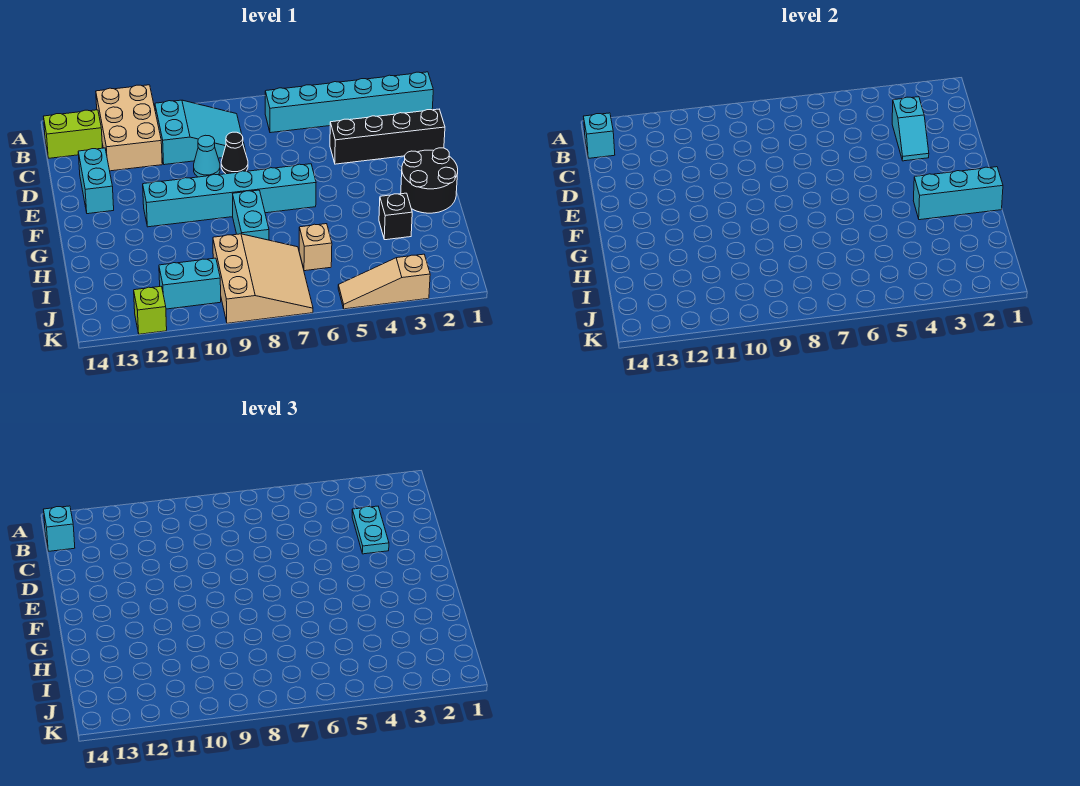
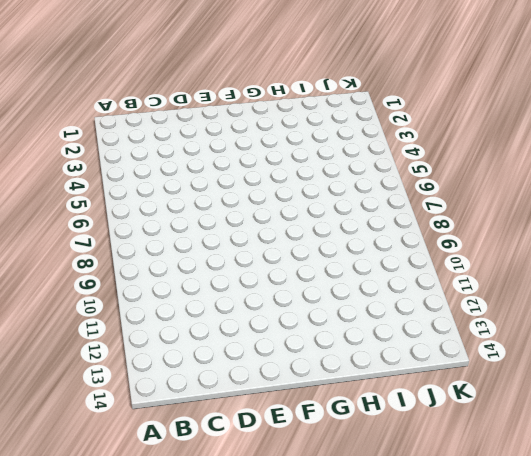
none -> tan brick A11:C12 level 1
none -> cyan brick B1:B6 level 1
none -> cyan slope B8:C10 level 1 top 10

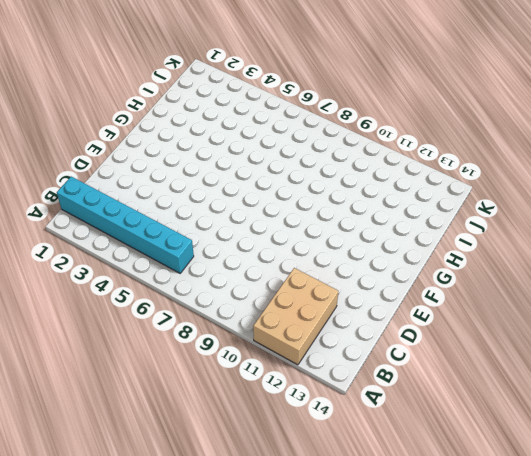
none -> cyan slope B8:C10 level 1 top 10
none -> lime brick B13:B14 level 1
none -> black brick D1:D4 level 1

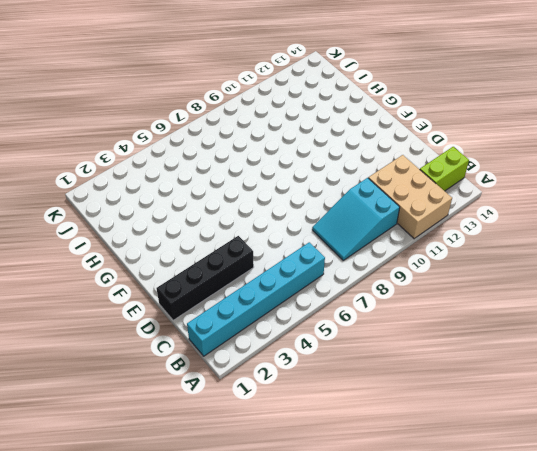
none -> black cone D8 level 1
none -> cyan cone D9 level 1
none -> cyan brick D13:E13 level 1

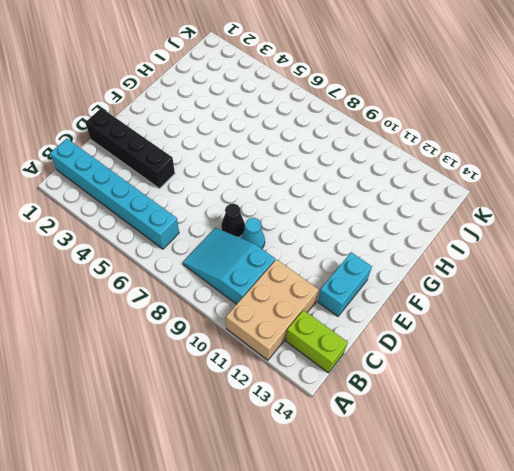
none -> black round brick F1:G2 level 1
none -> cyan brick F6:F11 level 1
none -> cyan brick G8:H8 level 1

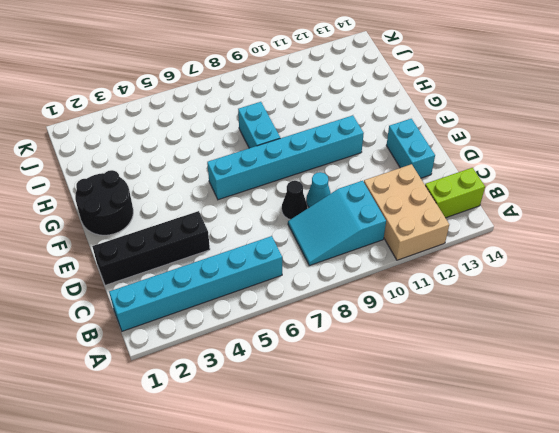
none -> black brick H3 level 1
none -> tan brick I6 level 1
none -> tan slope I7:K9 level 1 top 9

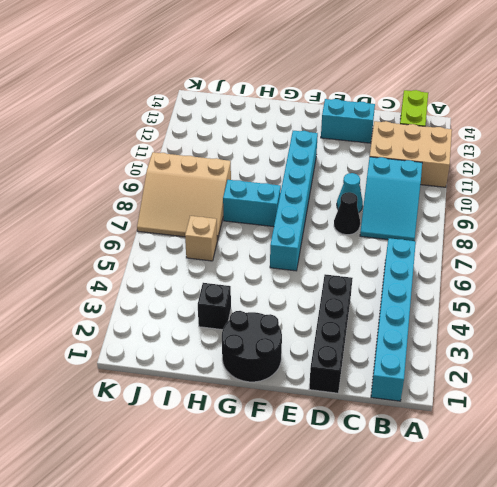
none -> cyan brick J10:J11 level 1
none -> tan slope K3:K5 level 1 top 3
none -> lime brick K12 level 1

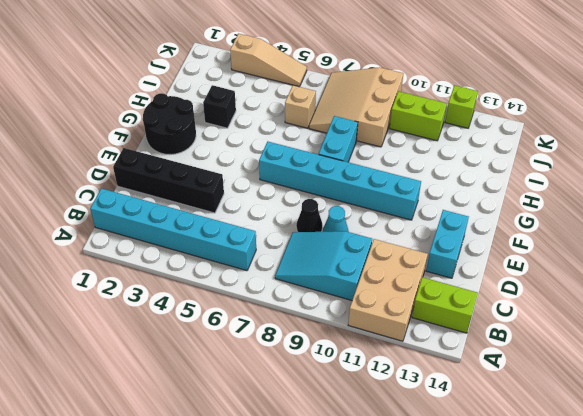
lime brick J10:J11 level 1 -> cyan brick J10:J11 level 1
none -> cyan brick B14 level 2
none -> cyan slope C3:D3 level 2 top C
none -> cyan brick G1:G3 level 2

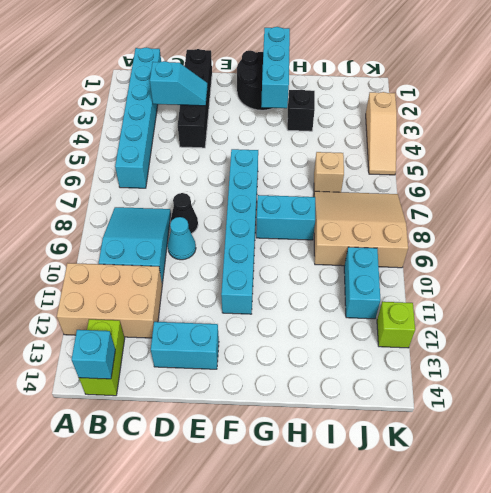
none -> cyan brick B14 level 3
none -> cyan plate C3:D3 level 3

